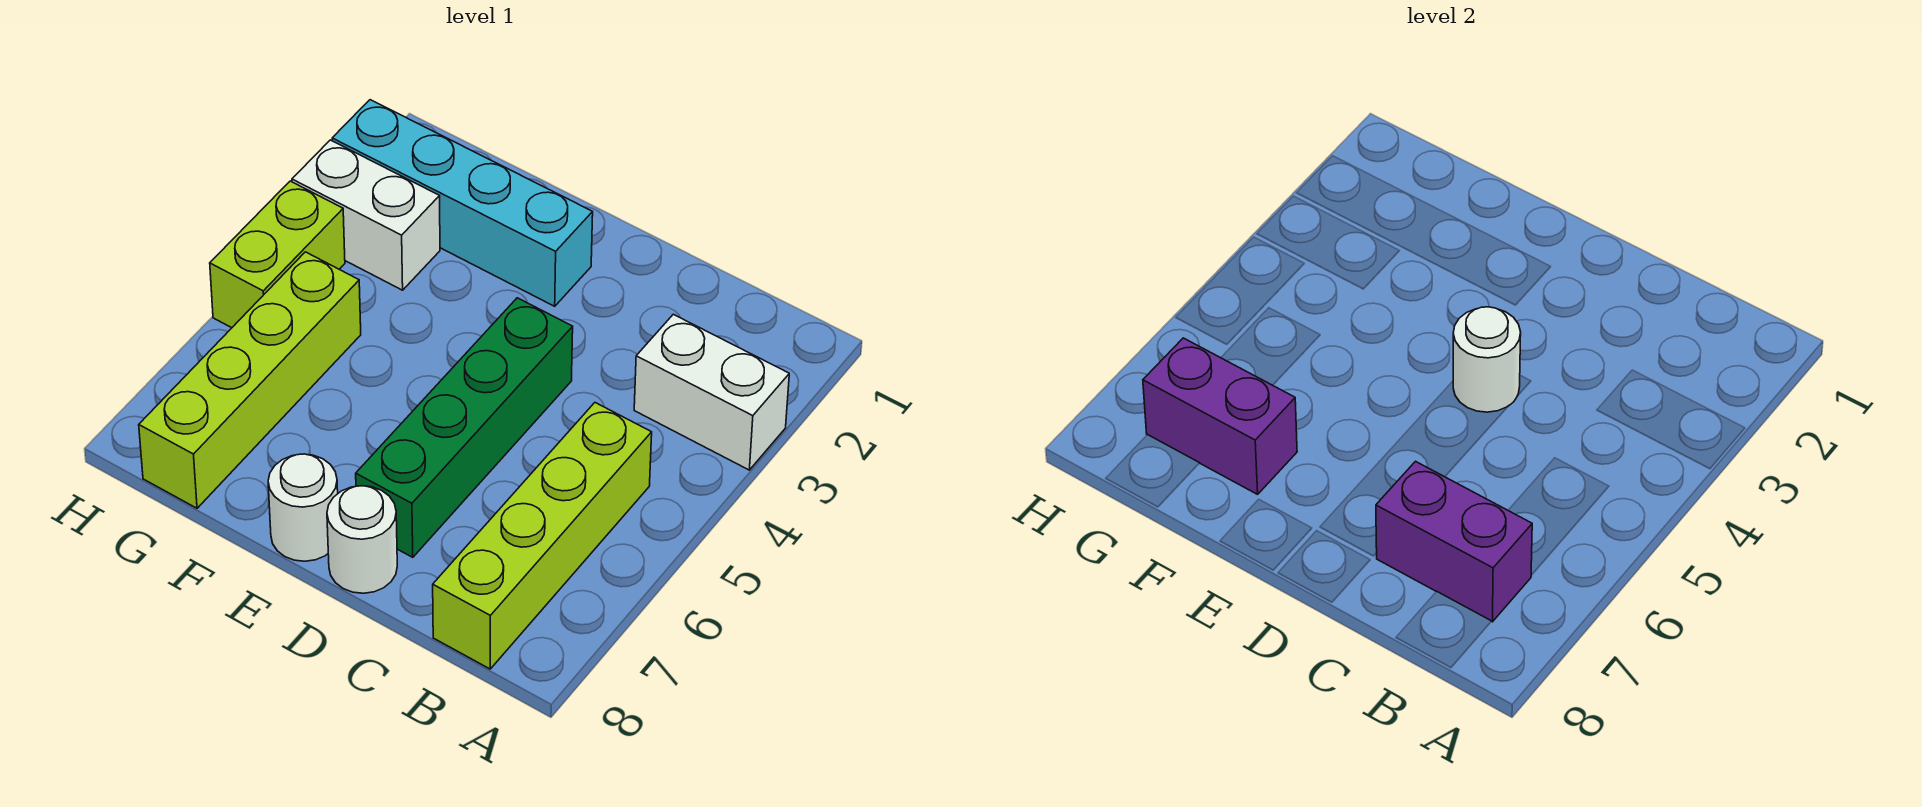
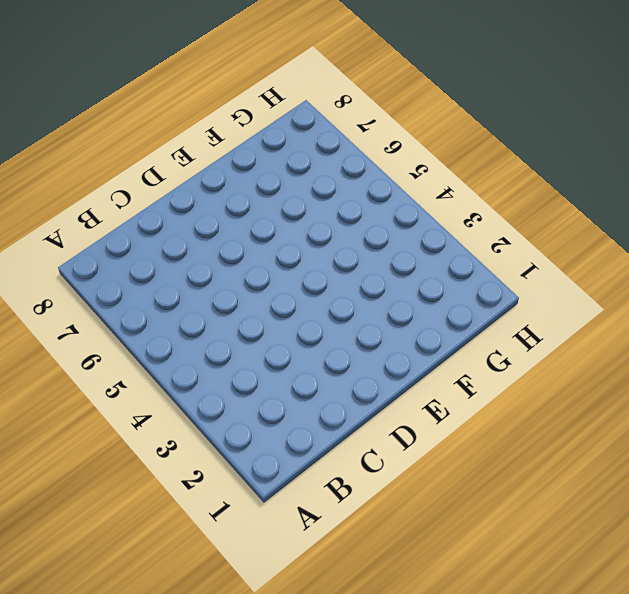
none -> white brick A3:B3 level 1
none -> lime brick B5:B8 level 1
none -> green brick D4:D7 level 1

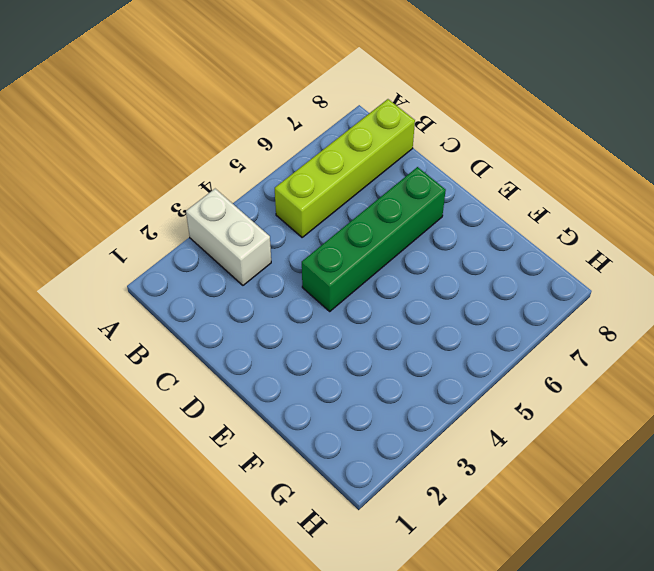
none -> white round brick D8 level 1
none -> cyan brick E2:H2 level 1
none -> white round brick E8 level 1

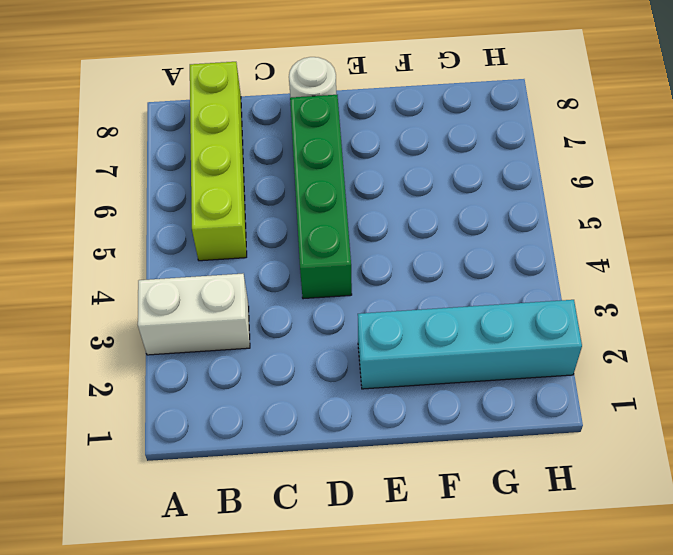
none -> white round brick E8 level 1
none -> white brick G3:H3 level 1
none -> lime brick G5:G8 level 1

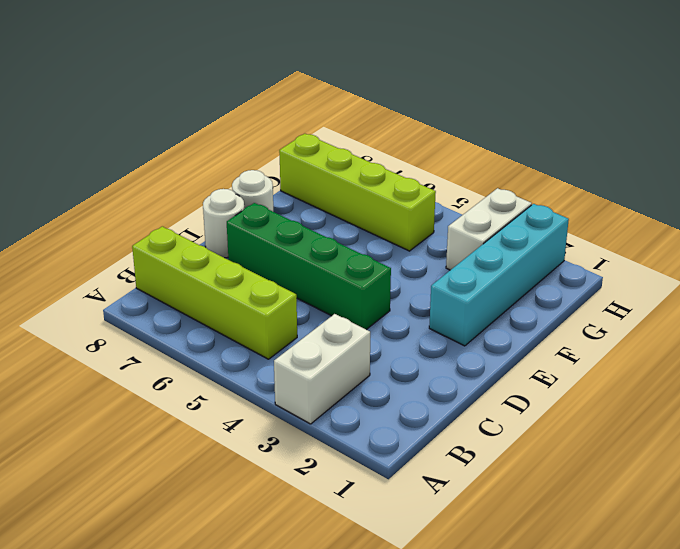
none -> lime brick H4:H5 level 1
none -> purple brick B7:C7 level 2
none -> white round brick D4 level 2

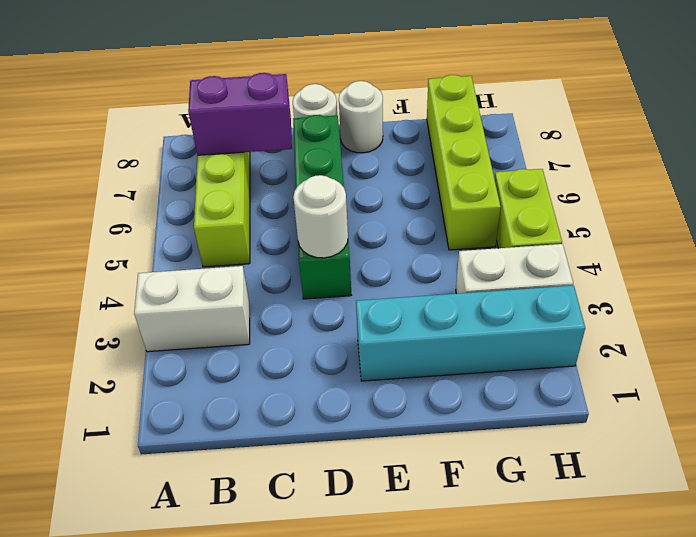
none -> purple brick F7:G7 level 2

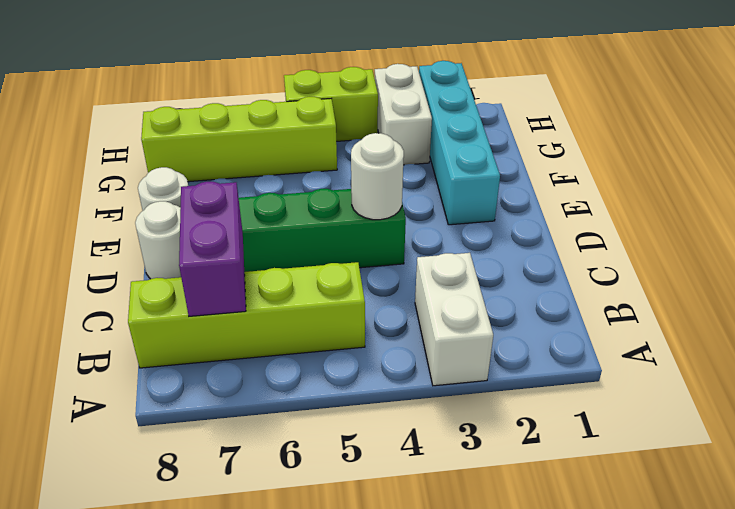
none -> purple brick F7:G7 level 2

